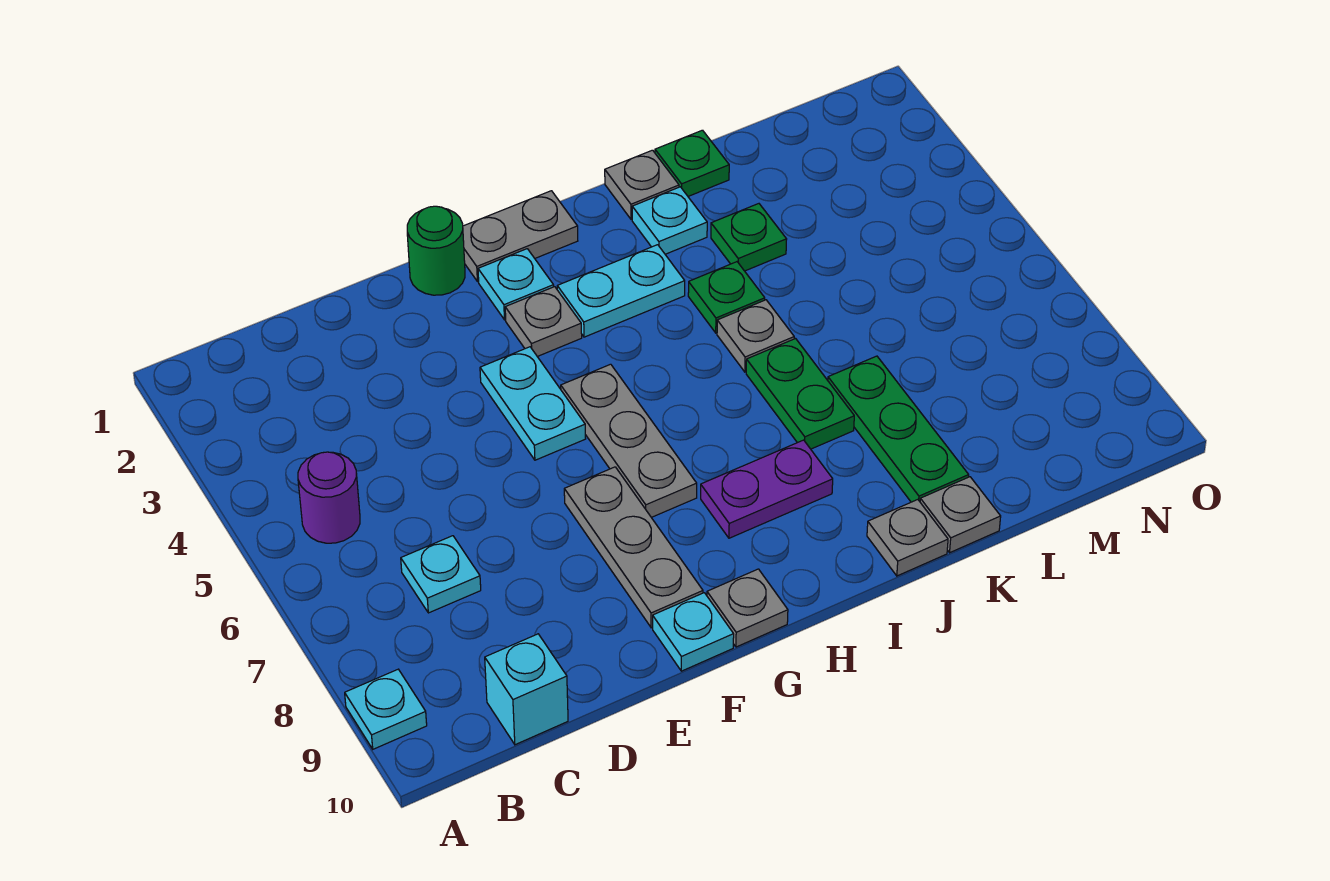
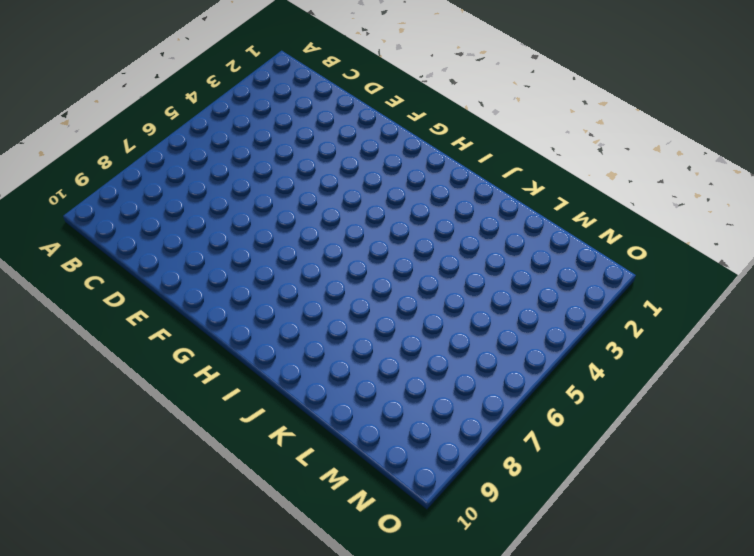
none -> cyan plate A9 level 1
none -> purple round brick B5 level 1
none -> cyan plate C7 level 1

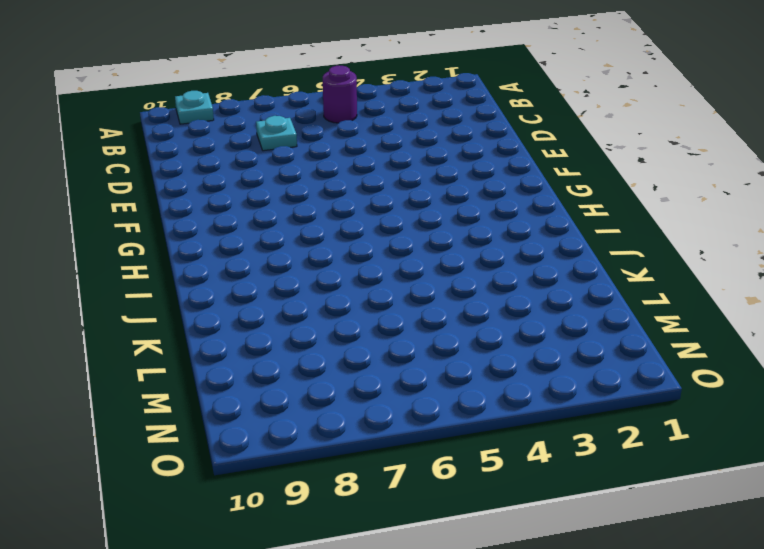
none -> cyan brick C10 level 1
none -> green round brick F1 level 1
none -> cyan plate F4:F5 level 1

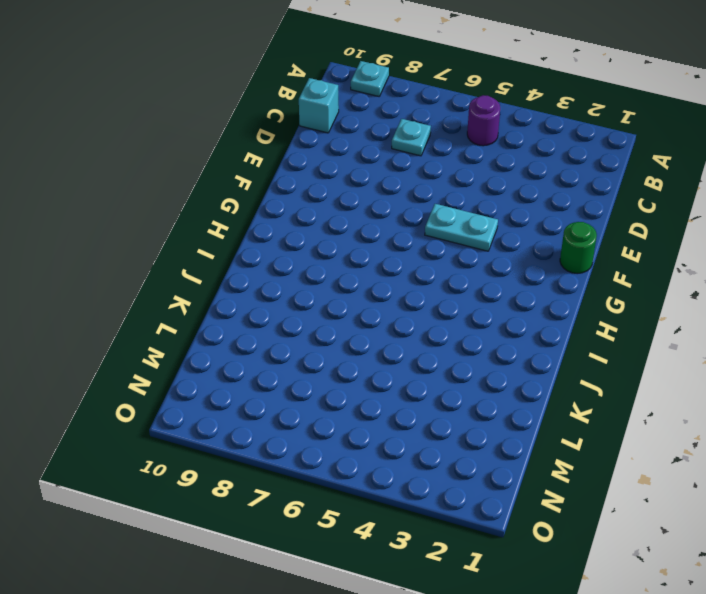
none -> grey plate F7:F9 level 1
none -> cyan plate F10 level 1
none -> grey plate G1:H1 level 1

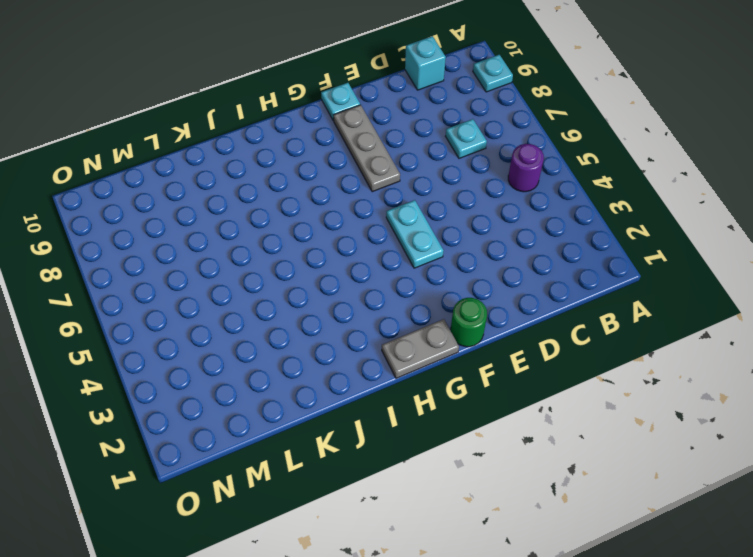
none -> cyan plate G2 level 1
none -> grey plate G3 level 1
none -> grey plate G5:G7 level 1

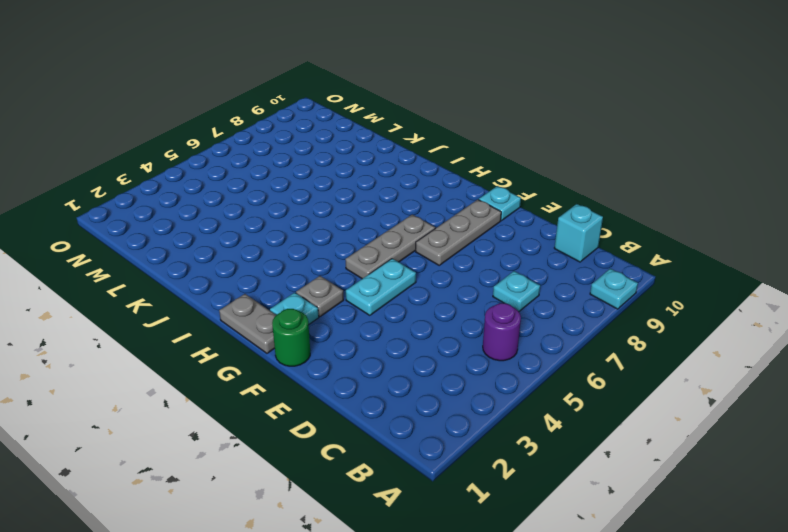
none -> grey plate G10 level 1
none -> cyan plate H3:I3 level 1
none -> purple plate H8:I8 level 1

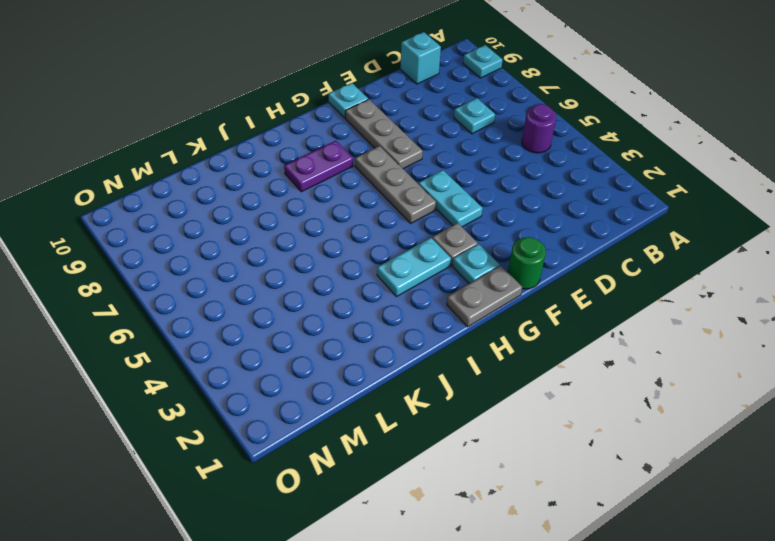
none -> grey plate G10 level 1
none -> grey plate J1 level 1
none -> cyan plate J2 level 1

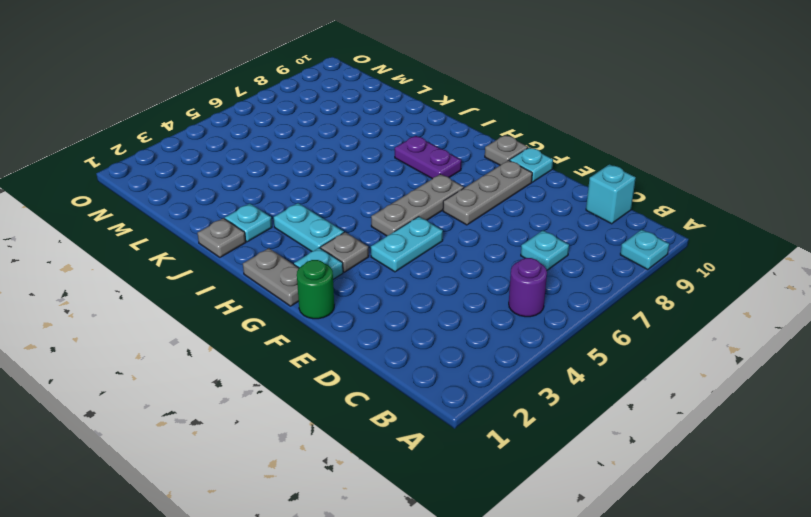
none -> green plate J4 level 1
none -> grey plate J5 level 1
none -> green plate J6:J7 level 1

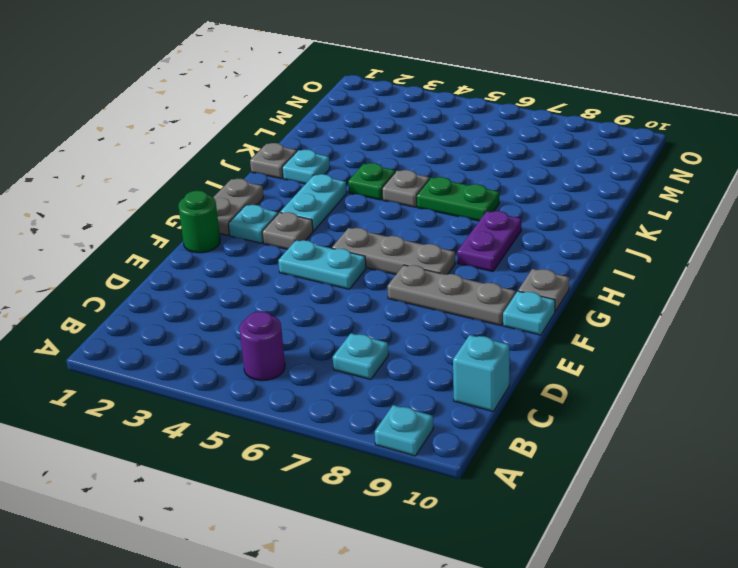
none -> grey plate J10 level 1
none -> green plate K1 level 1
none -> green plate K3 level 1

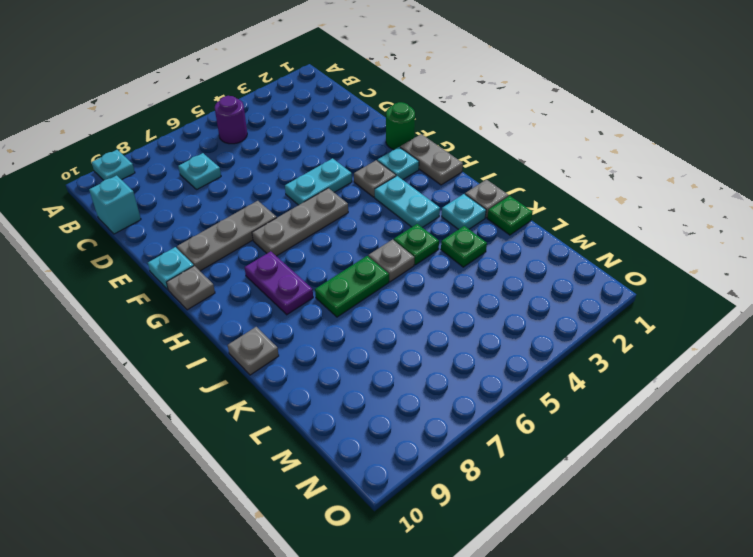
none -> green plate K7:K9 level 1
none -> grey plate K10 level 1

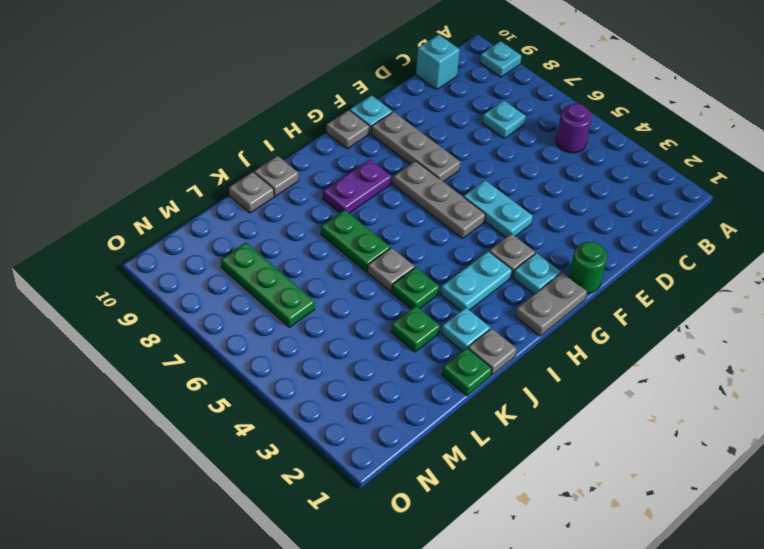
green plate M6:M8 level 1 -> green plate K7:K9 level 1

